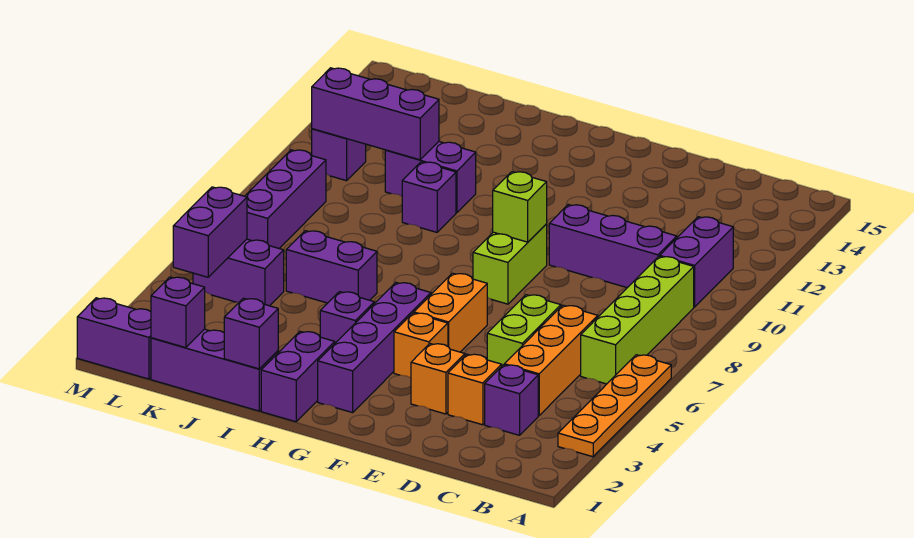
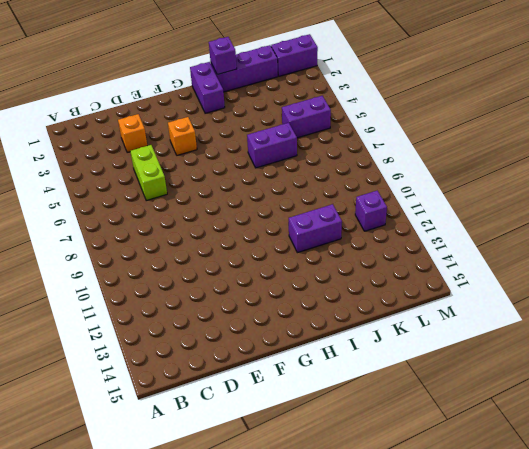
none -> orange plate A3:A6 level 1
none -> lime brick B6:B9 level 1
none -> purple brick B10:B11 level 1

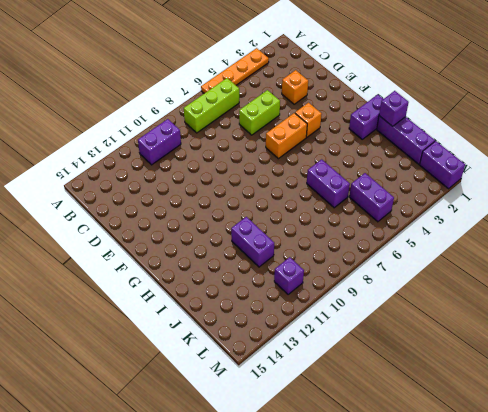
lime brick B6:B8 level 1 -> lime brick B6:B9 level 1
none -> purple brick C3 level 1
none -> orange brick C4:C6 level 1
none -> purple brick C10:E10 level 1

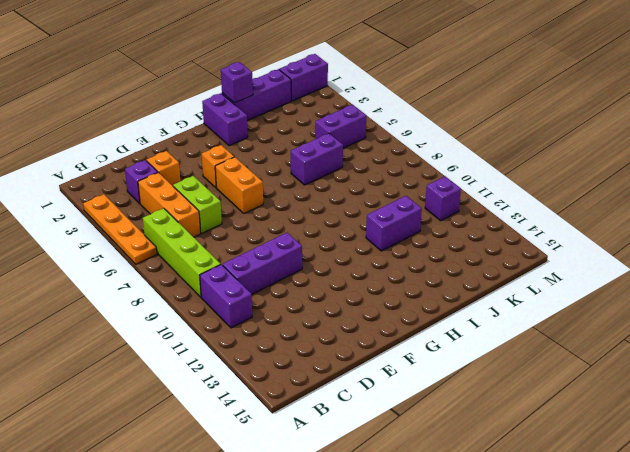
none -> orange brick E3 level 1
none -> lime brick F8:F9 level 1
none -> purple brick G2:G5 level 1

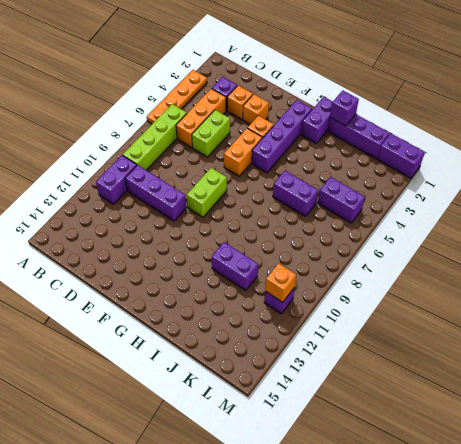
orange brick L11 level 2 -> purple brick J11:L11 level 2
none -> purple brick H4 level 1
none -> purple brick I10 level 1
none -> purple brick L7:L9 level 1

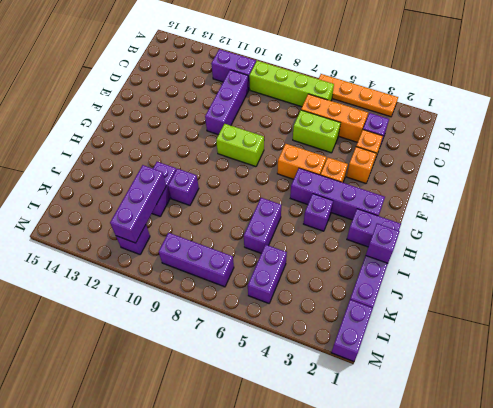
none -> lime brick F9 level 2
none -> purple brick K1 level 2
none -> purple brick L4:L5 level 2

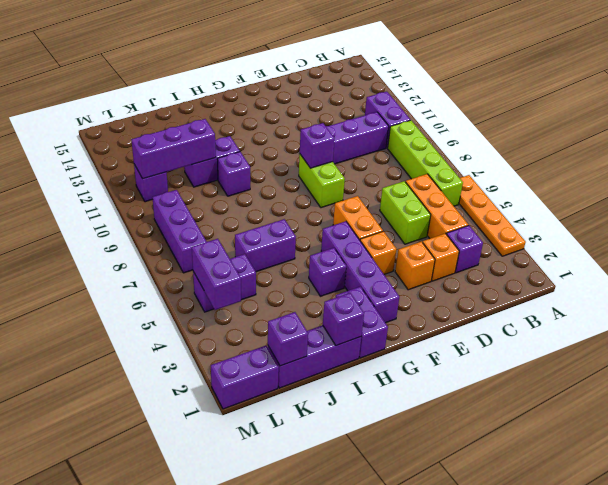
purple brick F9 level 2 -> lime brick F9 level 2

